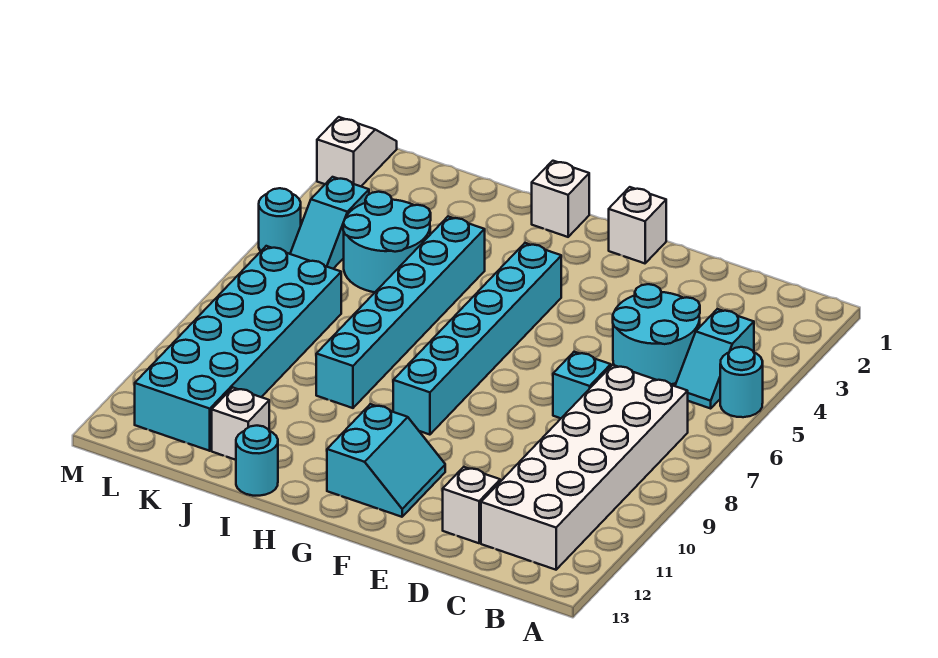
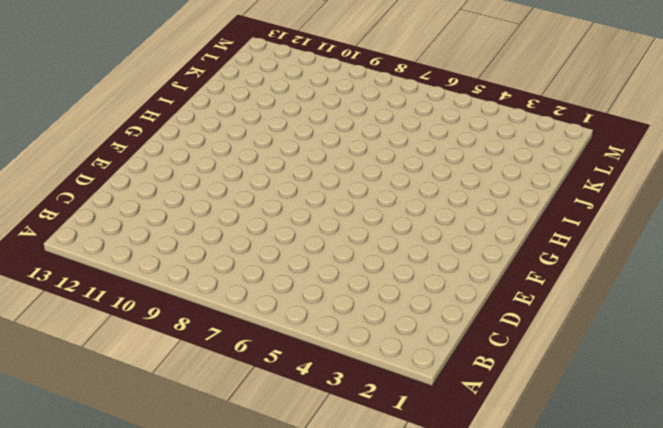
none -> cyan round brick A5 level 1
none -> cyan slope B4:B5 level 1 top 4
none -> white brick B7:C12 level 1

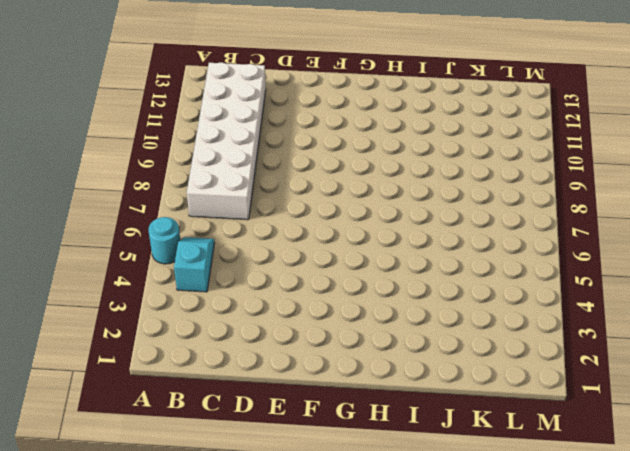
none -> cyan round brick C4:D5 level 1
none -> cyan brick D7 level 1
none -> white brick D12 level 1

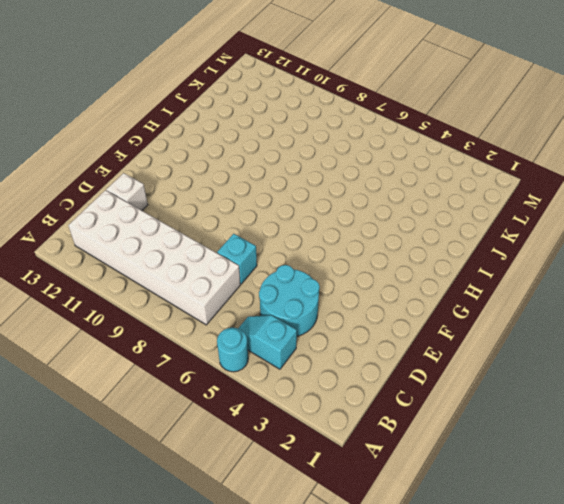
none -> white brick F1 level 1
none -> cyan slope F11:G12 level 1 top G
none -> cyan brick G4:G9 level 1

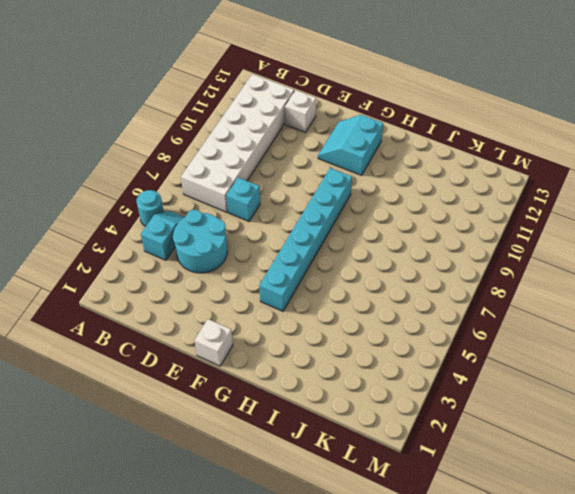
none -> white brick H1 level 1
none -> cyan brick I4:I9 level 1
none -> cyan round brick I13 level 1

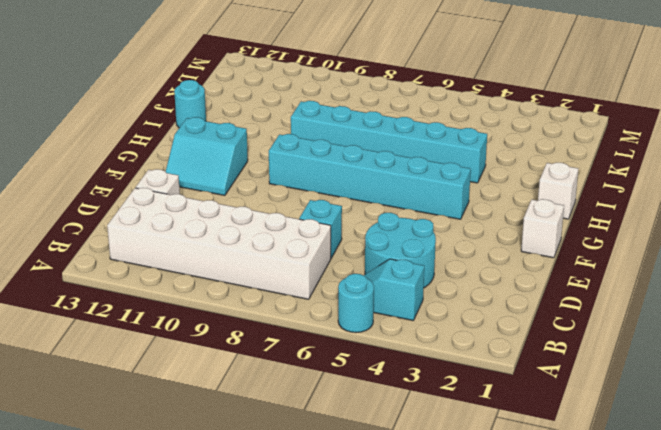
none -> cyan round brick J4:K5 level 1
none -> white brick J12 level 1
none -> cyan brick K7:L12 level 1

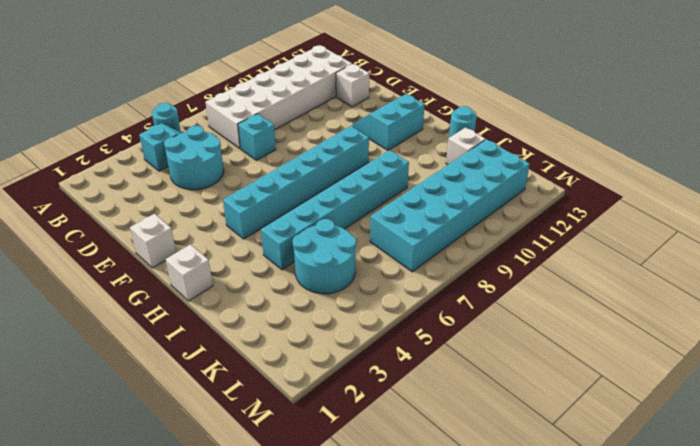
none -> cyan slope L4:L5 level 1 top 4
none -> white slope M1:M2 level 1 top 2
none -> cyan round brick M5 level 1

